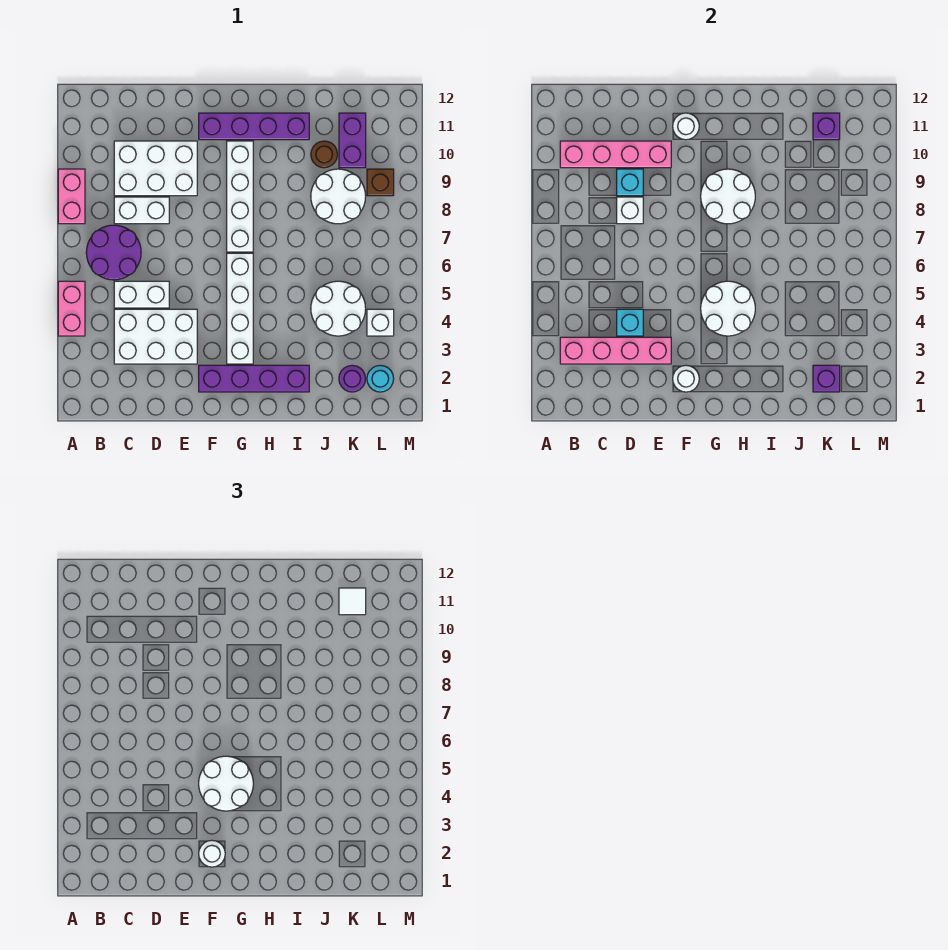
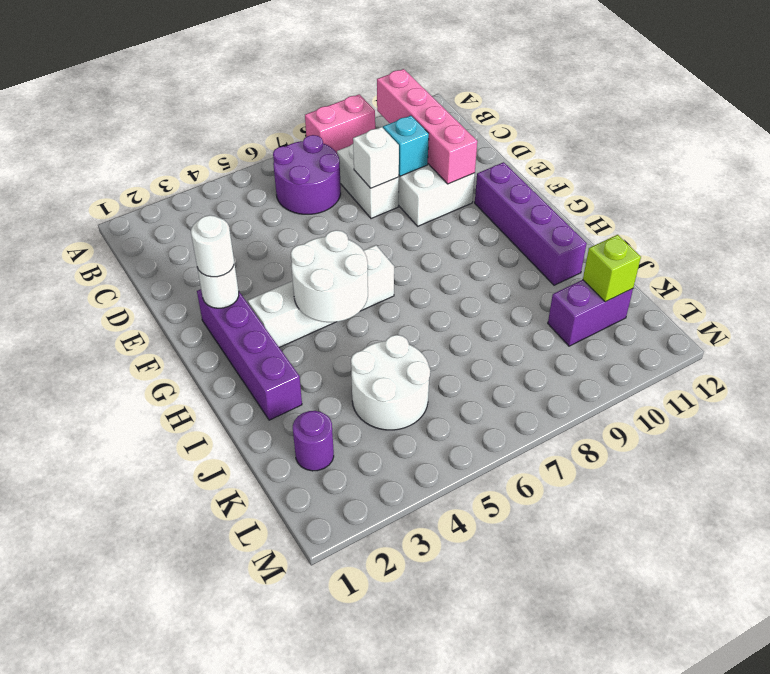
lime brick K11 level 2 -> purple brick K11 level 2
none -> pink brick A4:A5 level 1
none -> white brick C3:E4 level 1
none -> white brick C5:D5 level 1
none -> white brick G7:G10 level 1

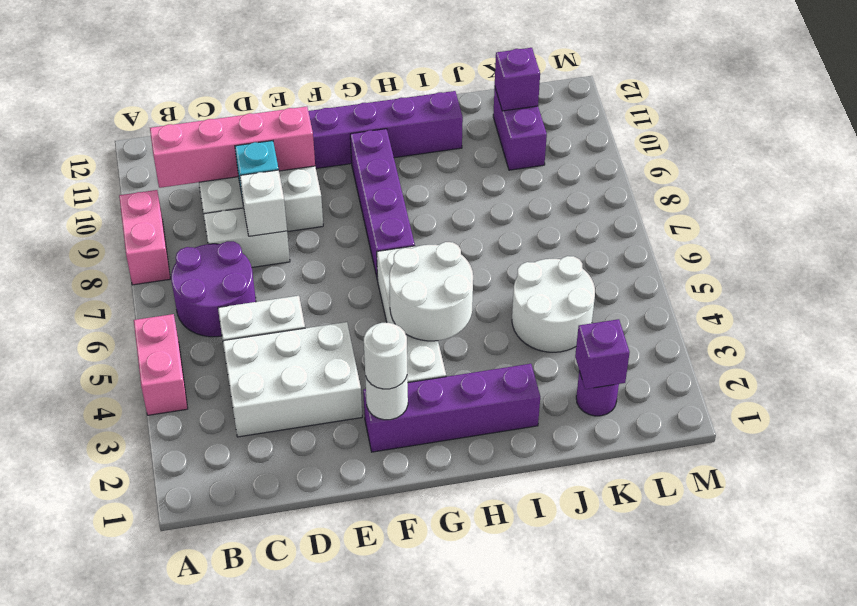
purple brick G7:G10 level 1 -> white brick G7:G10 level 1
none -> white round brick J8:K9 level 1
none -> brown round brick J10 level 1
none -> cyan round brick L2 level 1
none -> white brick L4 level 1

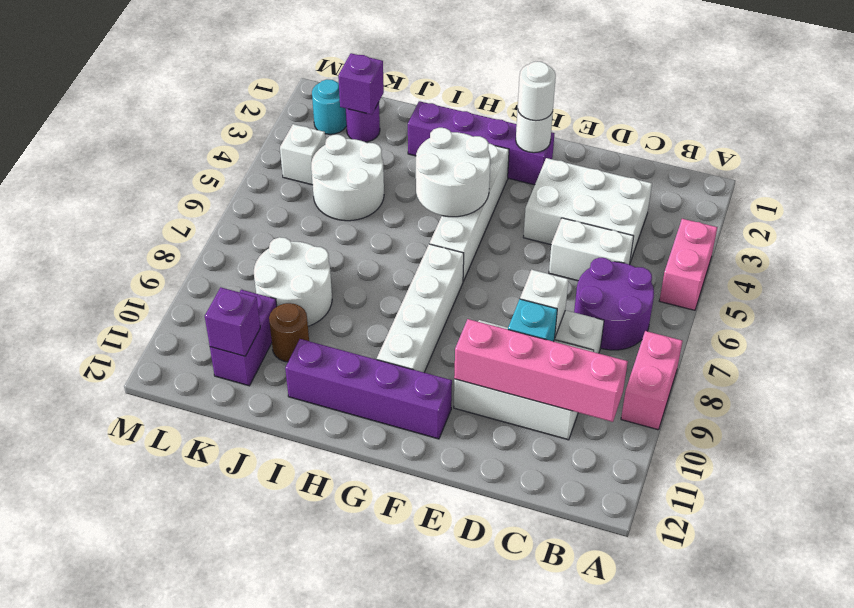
none -> brown brick L9 level 1
none -> pink brick B3:E3 level 2
none -> cyan brick D4 level 2
none -> white round brick F11 level 2

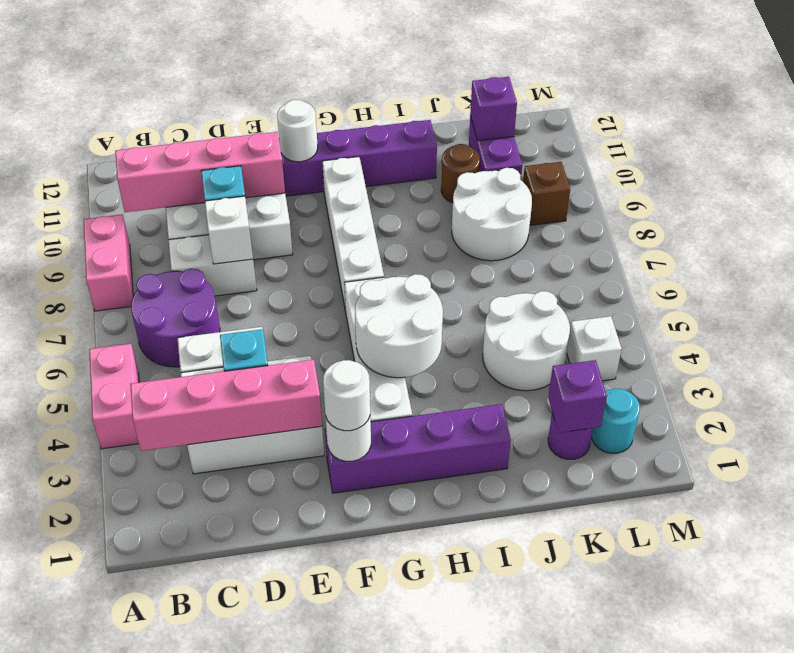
none -> white round brick G8:H9 level 2
none -> white round brick F4:G5 level 3
none -> white tile K11 level 3

